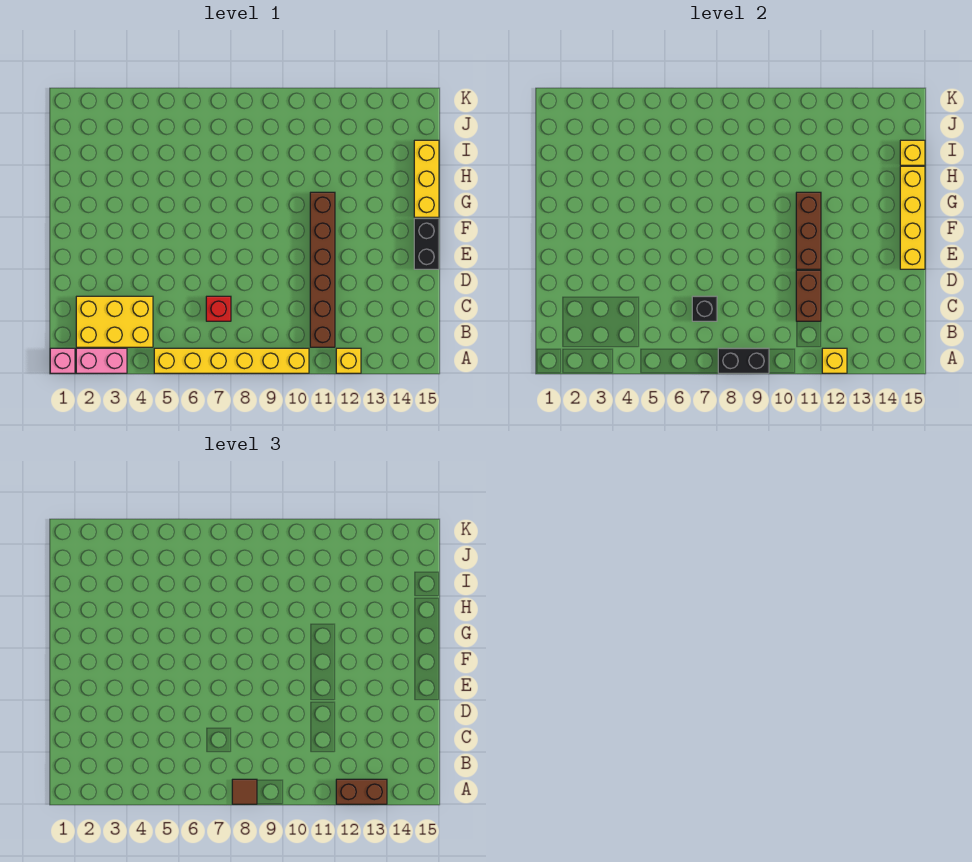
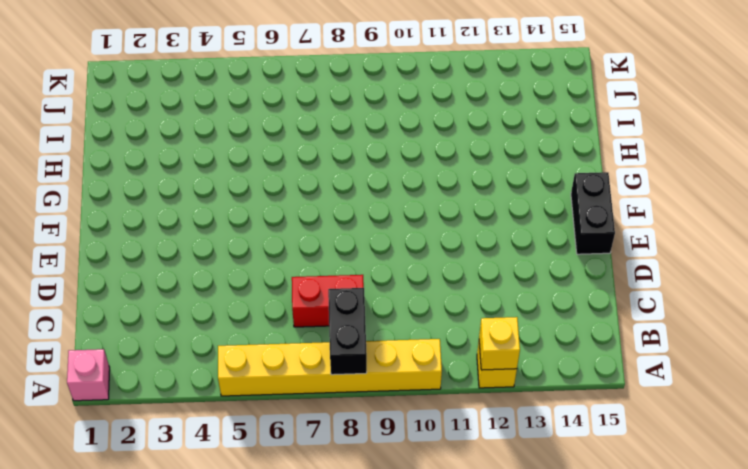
black brick A8:B8 level 2 -> black brick A8:A9 level 2
red brick C7:C8 level 1 -> red brick C7 level 1
none -> pink brick A2:A3 level 1
none -> yellow brick B2:C4 level 1
none -> brown brick B11:G11 level 1

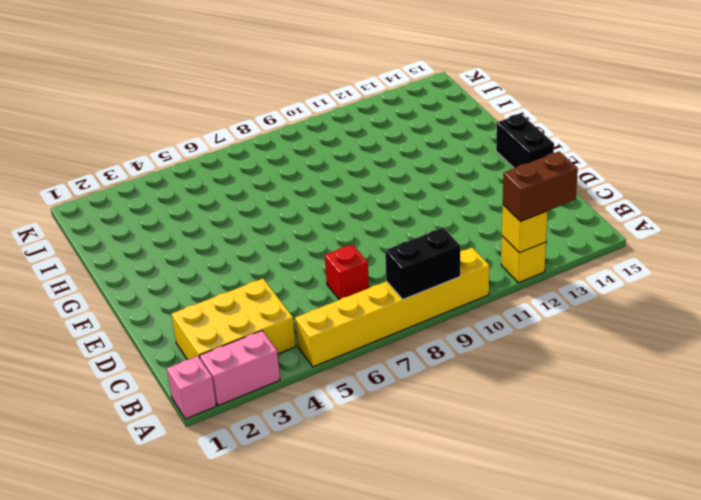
none -> brown brick B11:G11 level 1
none -> yellow brick G15:I15 level 1
none -> black brick C7 level 2

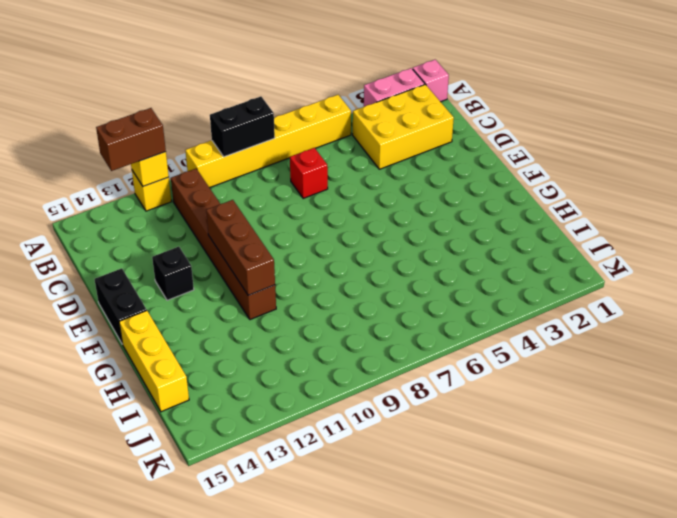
black brick E13 level 1 -> black brick C7 level 2
none -> brown brick C11:D11 level 2
none -> yellow brick E15:H15 level 2
none -> yellow brick I15 level 2

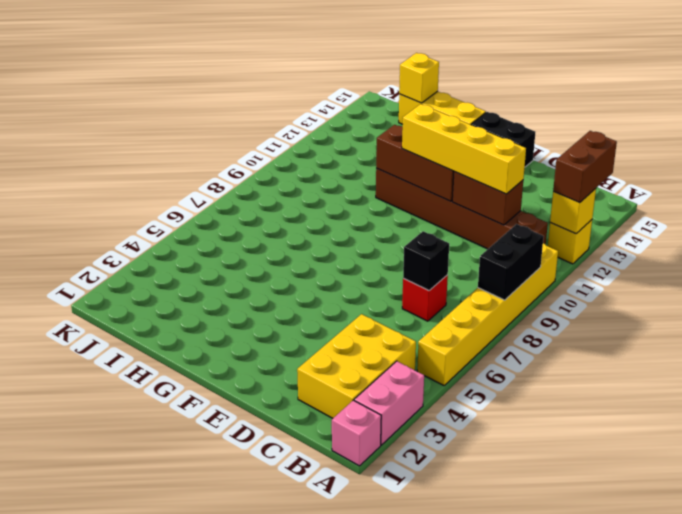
yellow brick C11:F11 level 3 -> yellow brick E15:H15 level 2
none -> brown tile A8 level 3

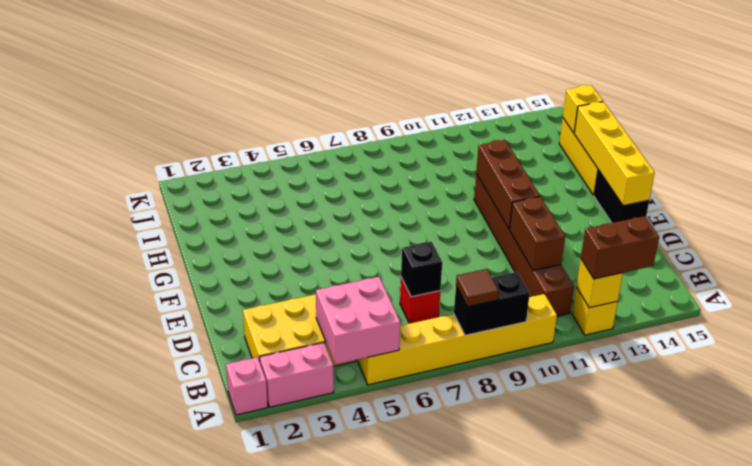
pink brick A4:B5 level 2 -> none

